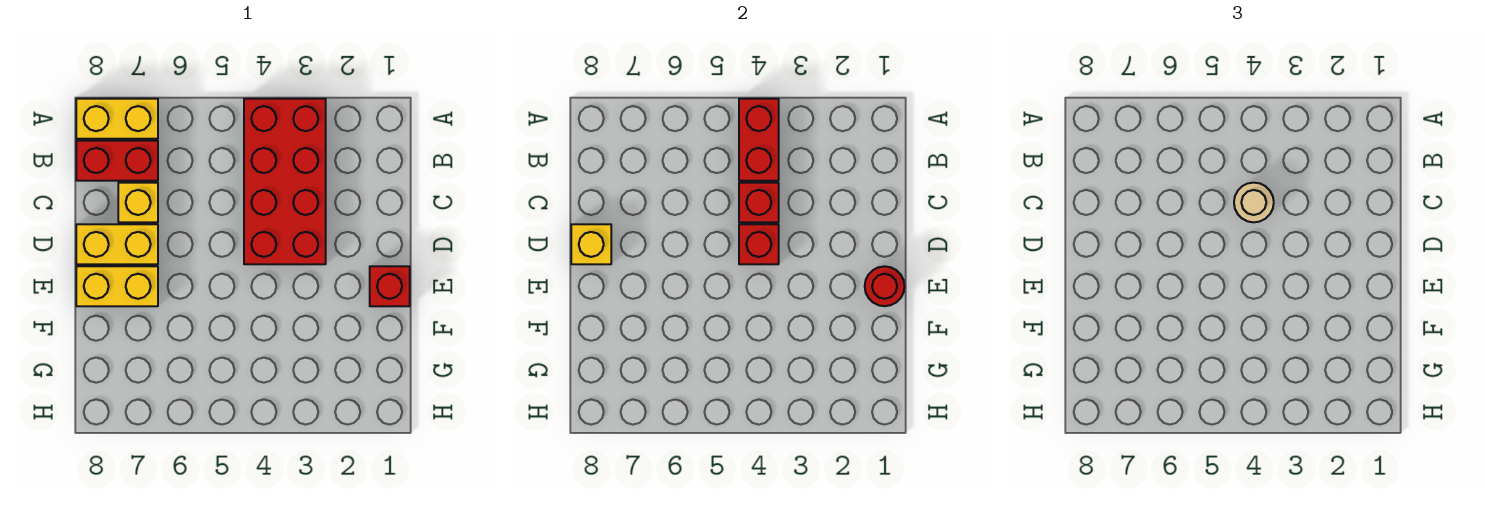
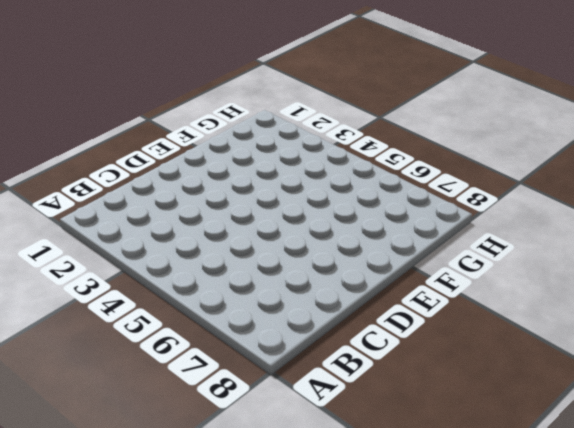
none -> red brick A3:D4 level 1
none -> yellow brick A7:A8 level 1
none -> red brick B7:B8 level 1

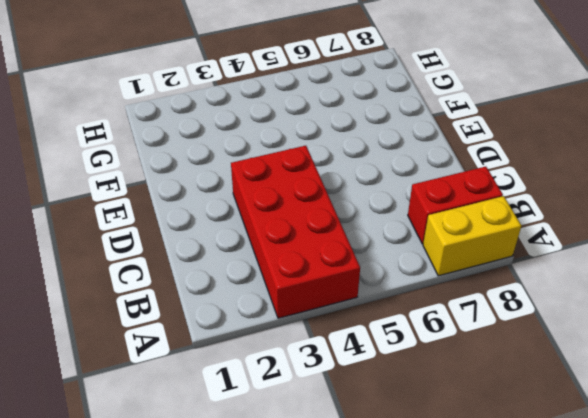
none -> yellow brick C7 level 1
none -> yellow brick D7:D8 level 1
none -> red brick E1 level 1

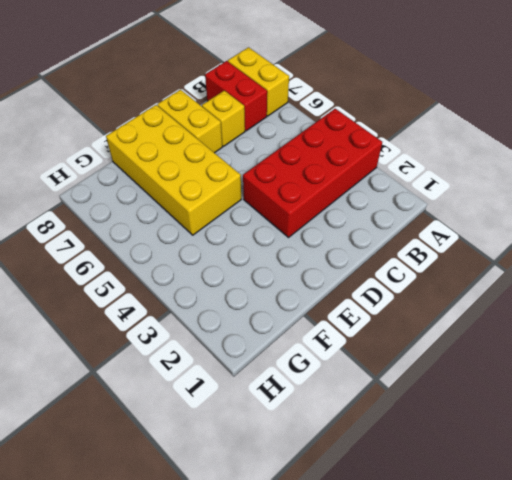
yellow brick E5:F8 level 1 -> yellow brick E7:E8 level 1
none -> red brick E1 level 1
none -> red brick A4:B4 level 2
none -> red brick C4 level 2

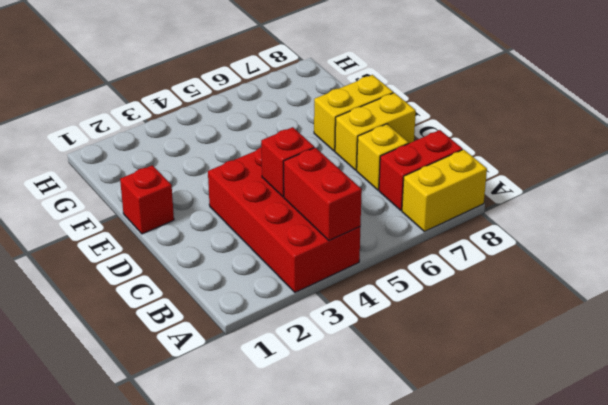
none -> red brick D4 level 2
none -> yellow brick D8 level 2
none -> red round brick E1 level 2

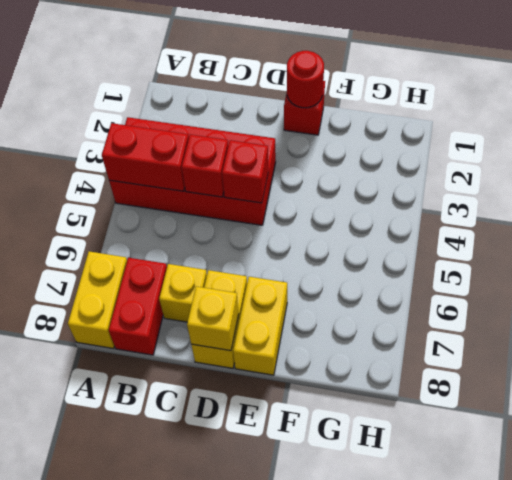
none -> tan round brick C4 level 3

